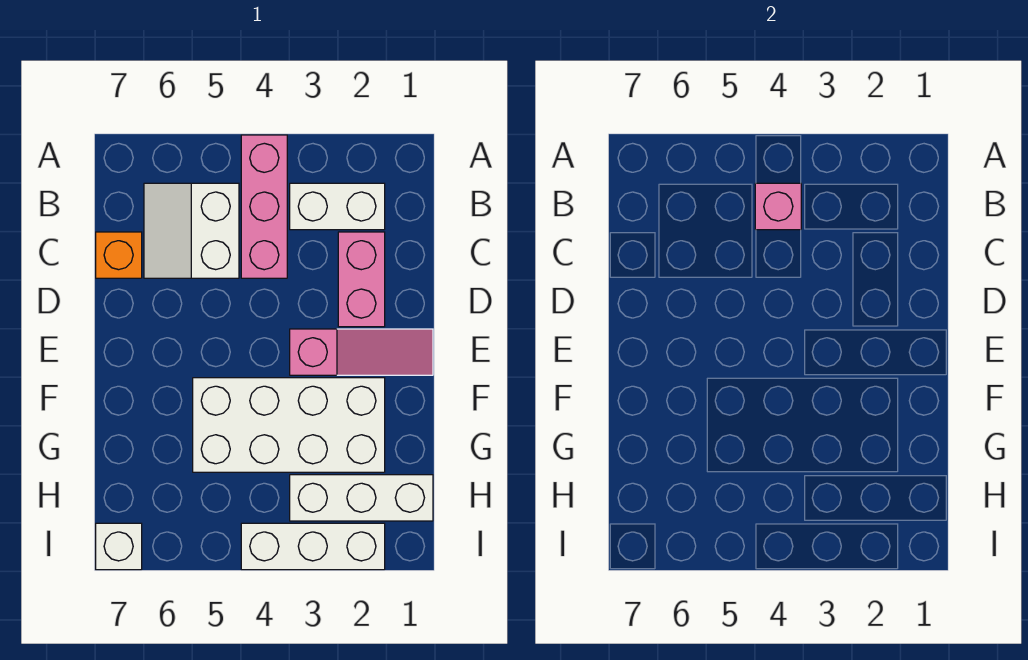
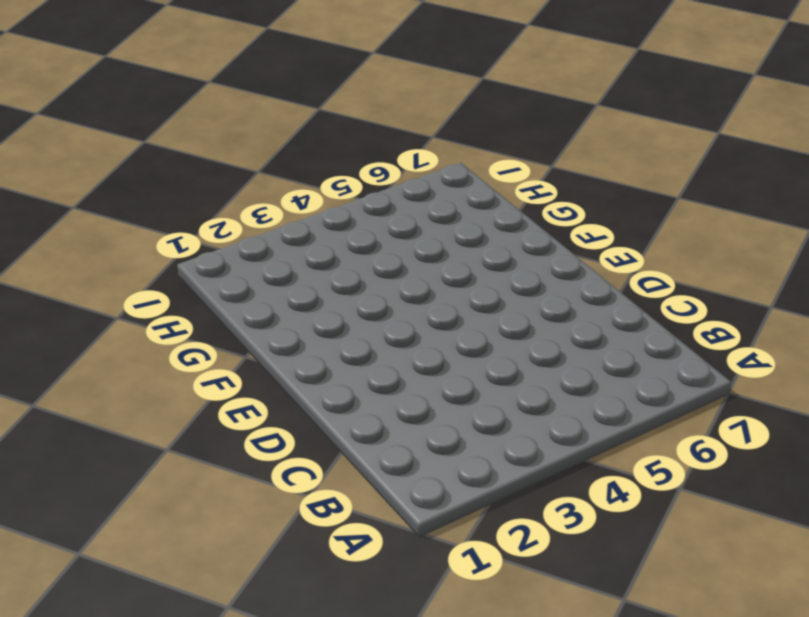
none -> pink brick A4:C4 level 1
none -> white brick B2:B3 level 1

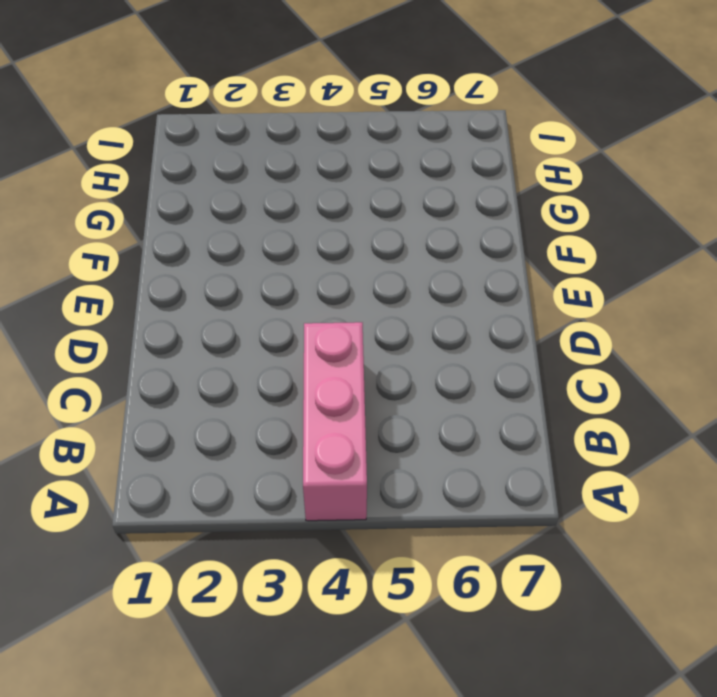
none -> white brick B2:B3 level 1
none -> white slope B5:C6 level 1 top 5

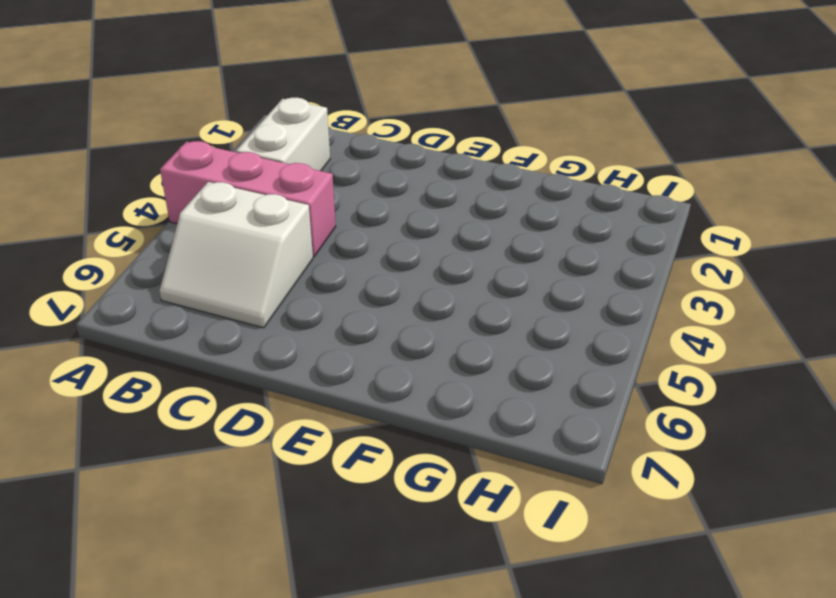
none -> pink brick C2:D2 level 1
none -> orange brick C7 level 1

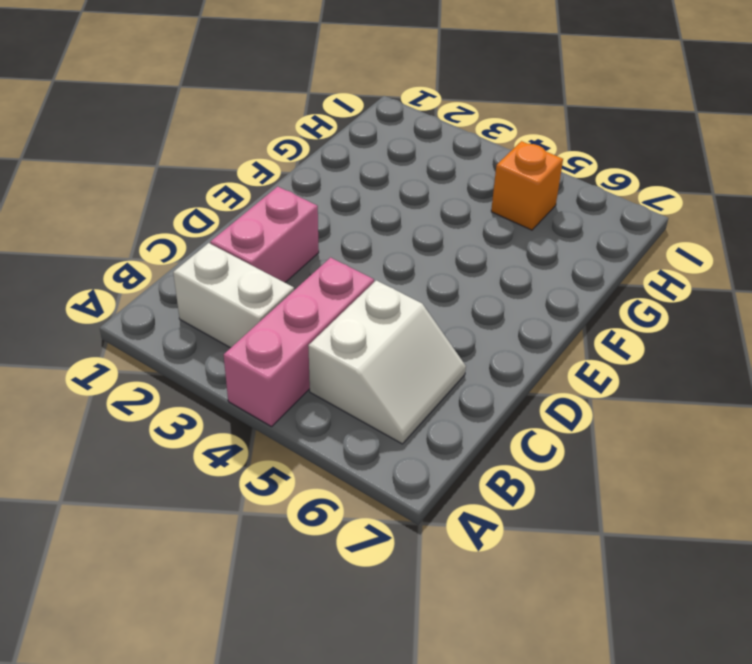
orange brick H5 level 1 -> orange brick C7 level 1
none -> pink slope E1:E3 level 1 top 3
none -> white brick F2:G5 level 1

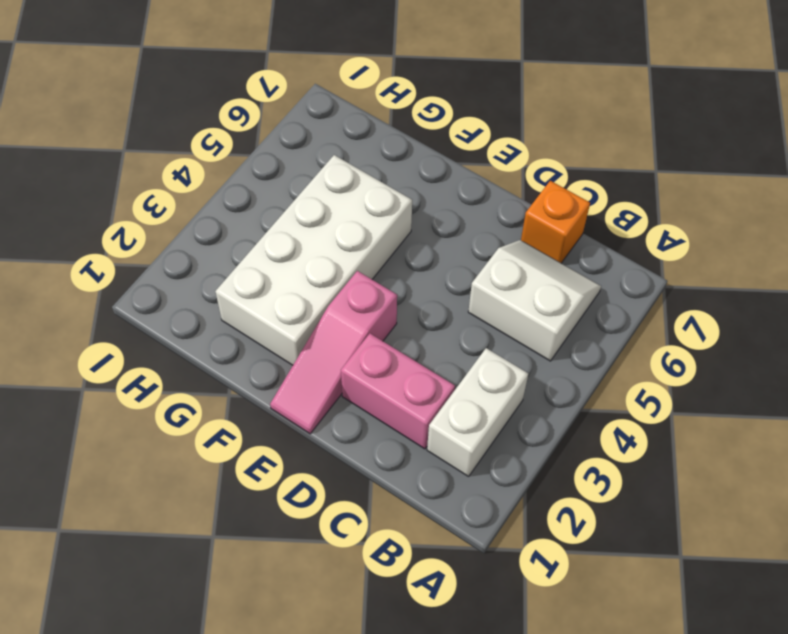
none -> pink brick A4:C4 level 1
none -> white brick H1:H3 level 1

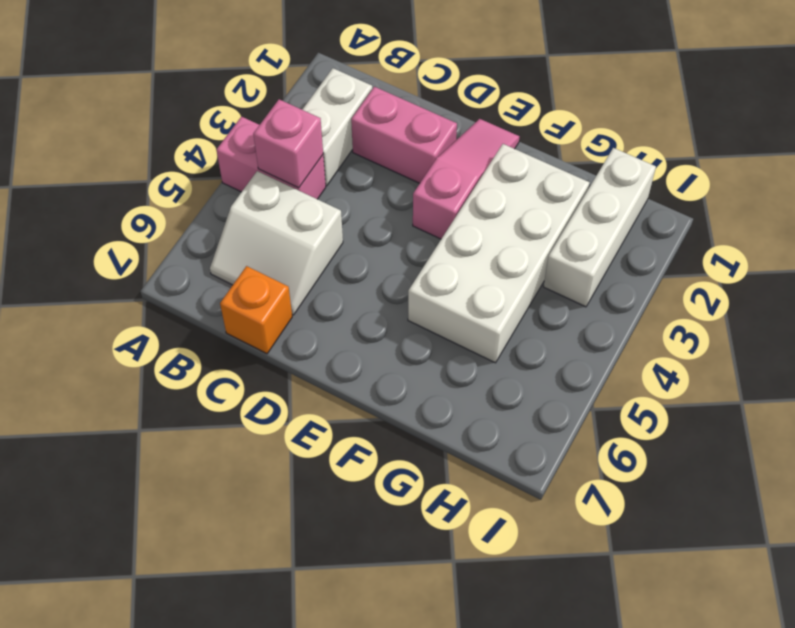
pink brick A4:B4 level 1 -> pink brick A4:C4 level 1
none -> white brick I2:I4 level 1
none -> white brick I7 level 1

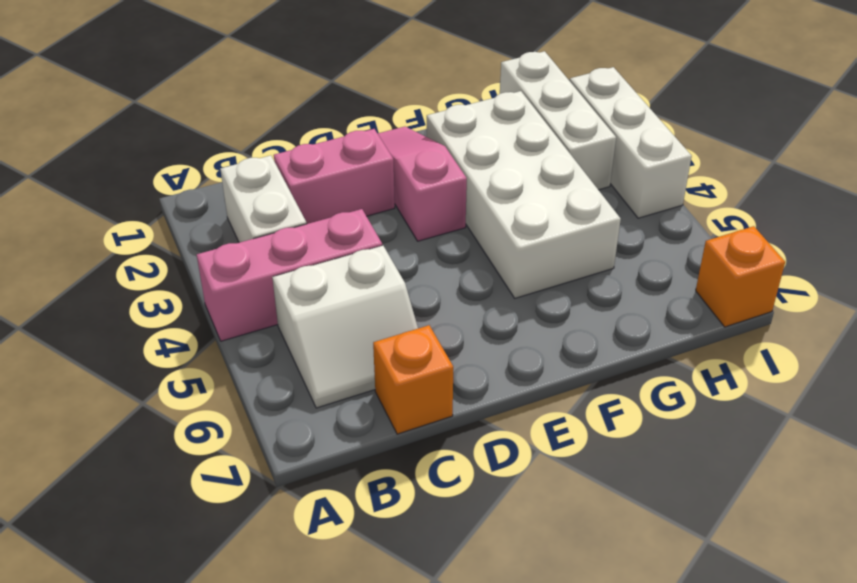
orange brick I7 level 1 -> white brick I7 level 1
none -> pink brick B4 level 2

